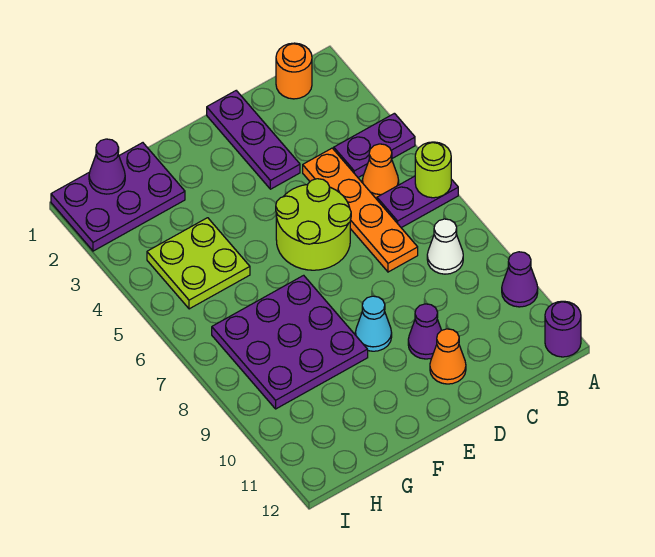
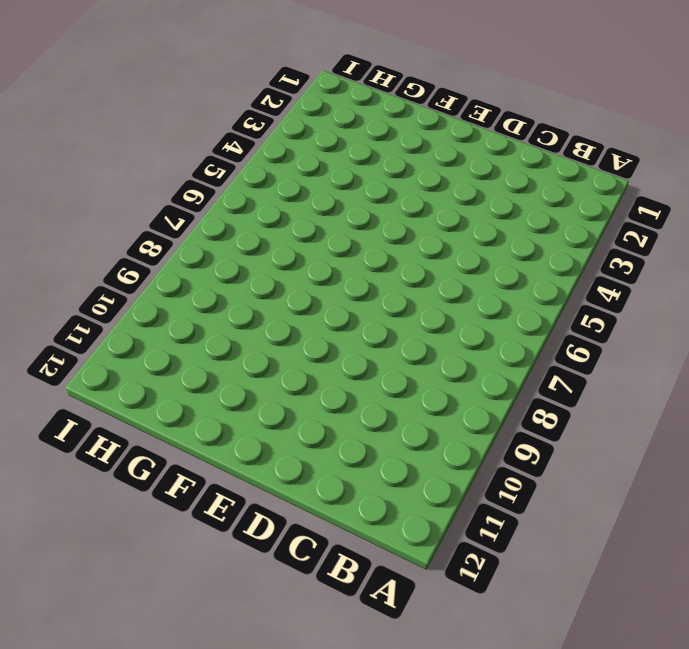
none -> purple plate A4:B4 level 1
none -> purple plate A6:B6 level 1
none -> purple cone A10 level 1

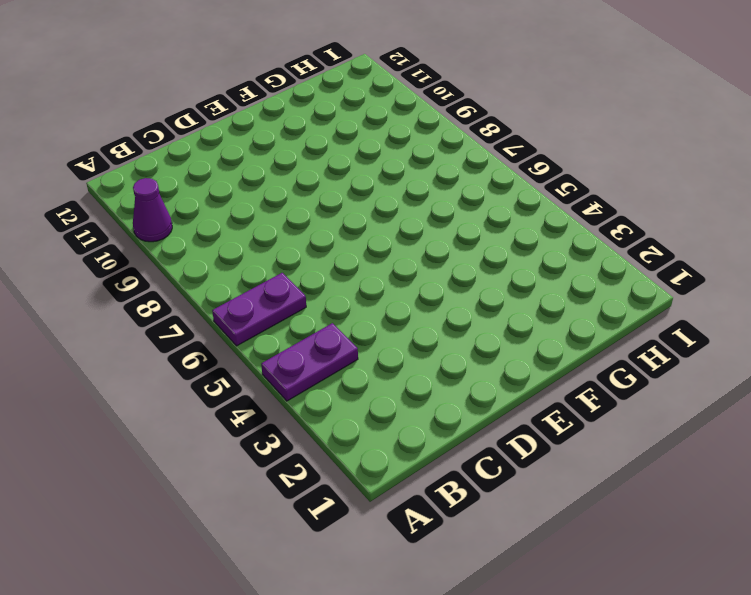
none -> purple round brick A12 level 1
none -> orange round brick B1 level 1
none -> orange cone B5 level 1

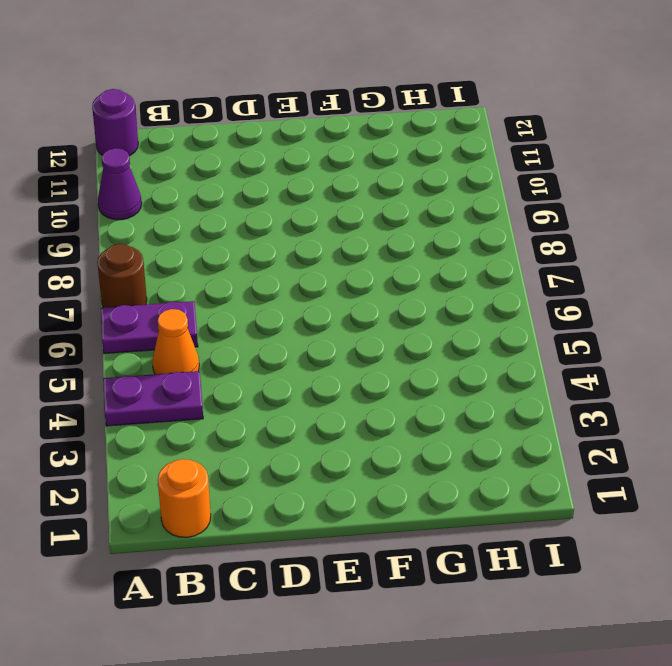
brown round brick A7 level 1 -> none
none -> white cone B8 level 1
none -> orange plate C4:C7 level 1
none -> purple plate D1:D3 level 1

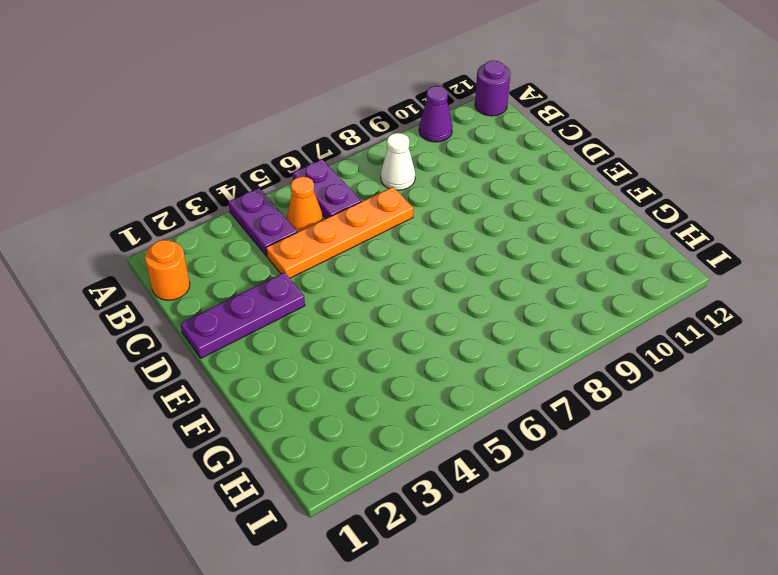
none -> lime round brick D5:E6 level 1
none -> purple cone D10 level 1
none -> orange cone D11 level 1

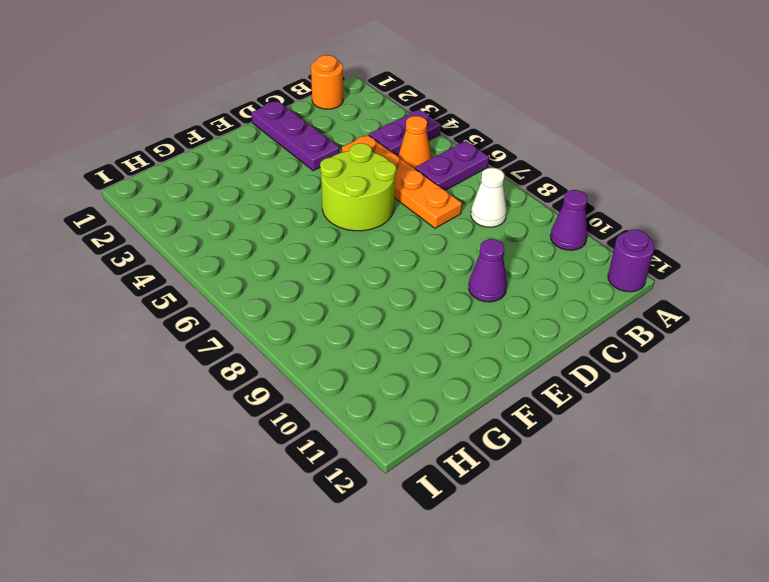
none -> orange cone D11 level 1
none -> cyan cone E9 level 1
none -> purple plate F7:H9 level 1

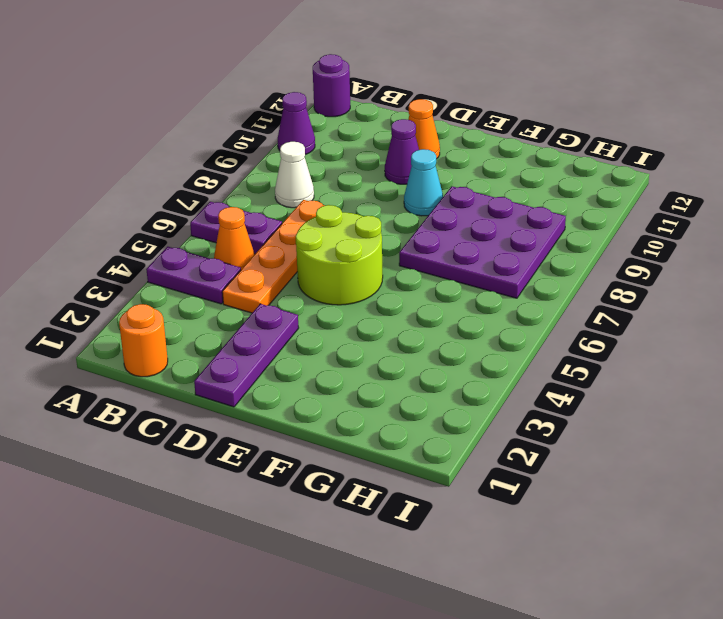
none -> purple plate G1:I2 level 1
none -> lime plate G4:H5 level 1
none -> lime round brick A6 level 2

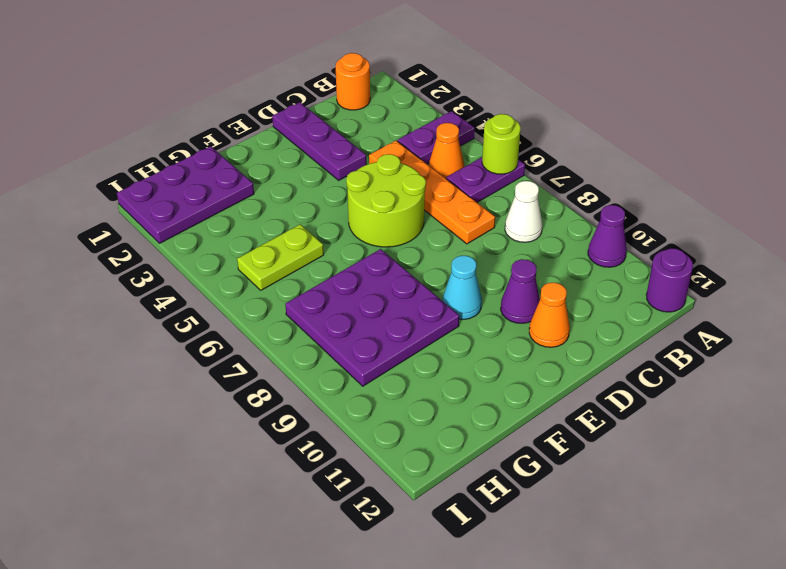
lime plate G5:H5 level 1 -> lime plate G4:H5 level 1
none -> purple cone H1 level 2

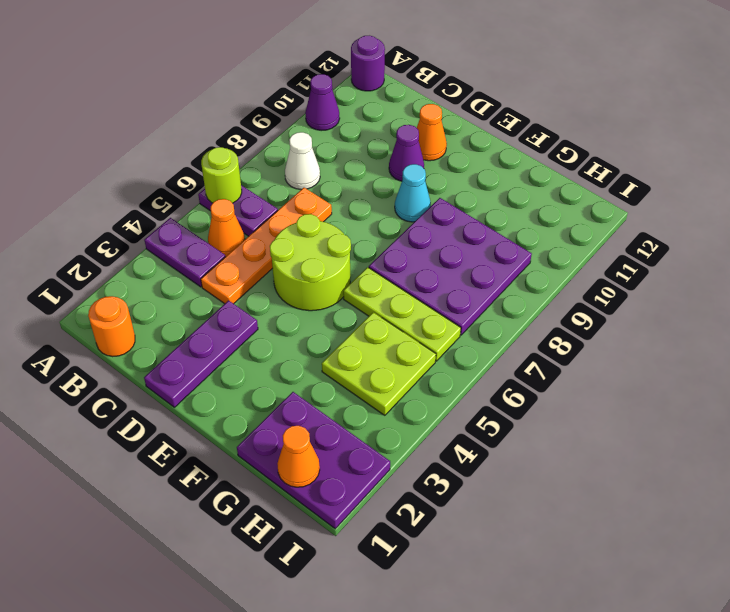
lime plate F6:H6 level 1 -> none
orange cone H1 level 2 -> purple cone H1 level 2

